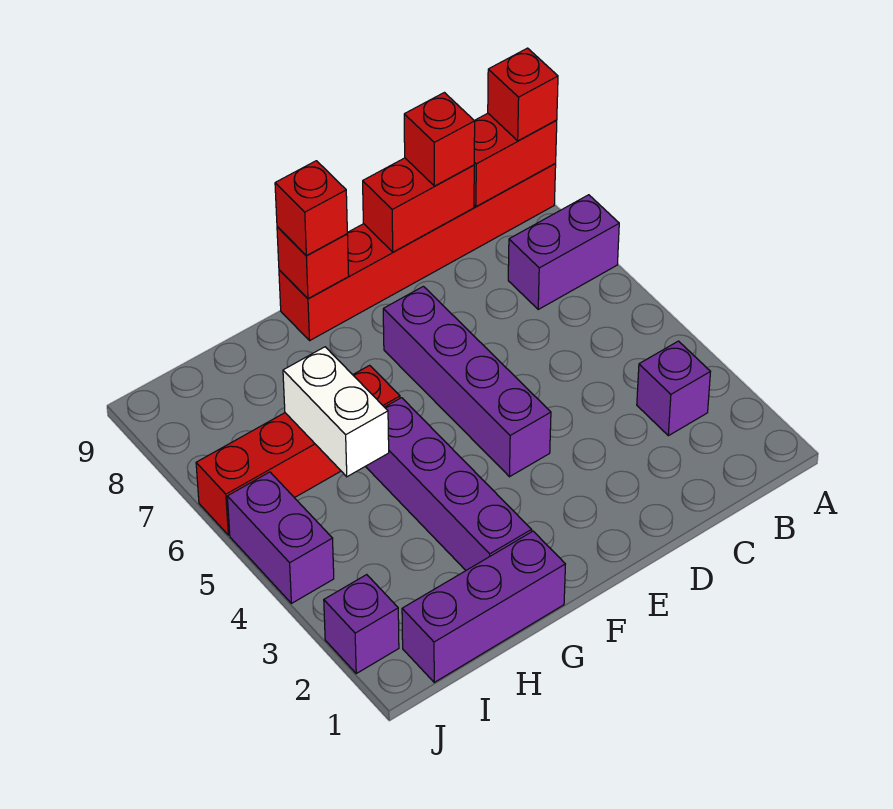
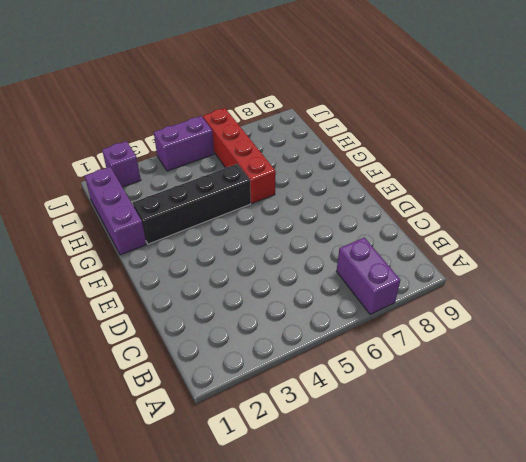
black brick G2:G5 level 1 -> purple brick G2:G5 level 1
none -> red brick A9:F9 level 1
none -> purple brick B3 level 1
none -> purple brick E4:E7 level 1

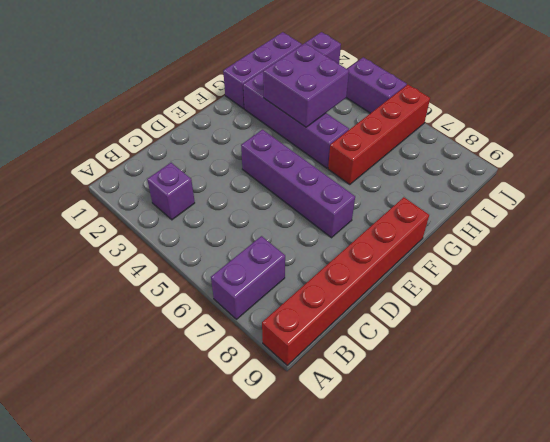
purple brick G3:H4 level 2 -> none
none -> red brick A9:B9 level 2
none -> red brick C9:D9 level 2
none -> red brick F9 level 2

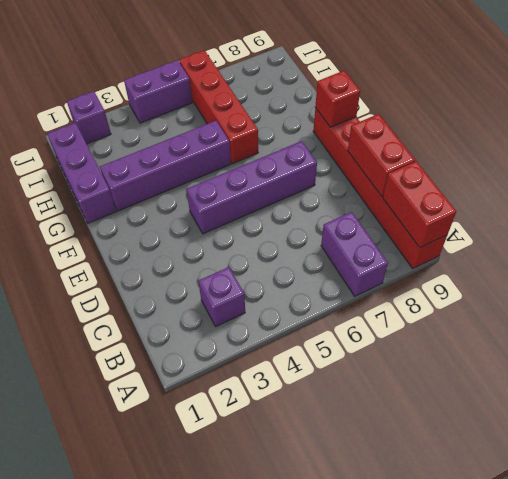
none -> white brick H5:H6 level 2
none -> red brick A9 level 3
none -> red brick C9 level 3

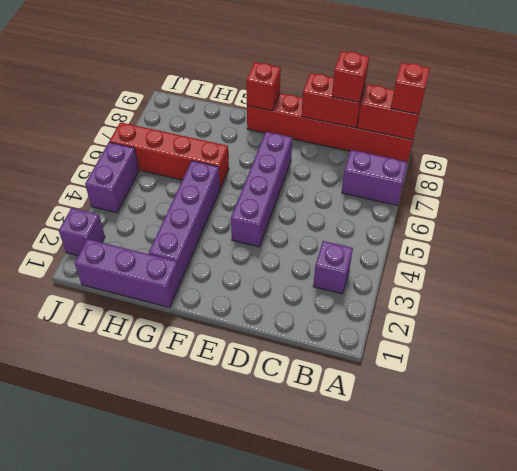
none -> white brick H5:H6 level 2
none -> red brick F9 level 3

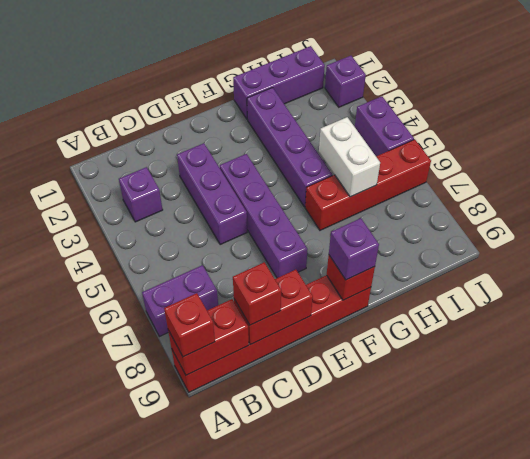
purple brick D3:D5 level 1 -> none
purple brick F9 level 3 -> red brick F9 level 3

